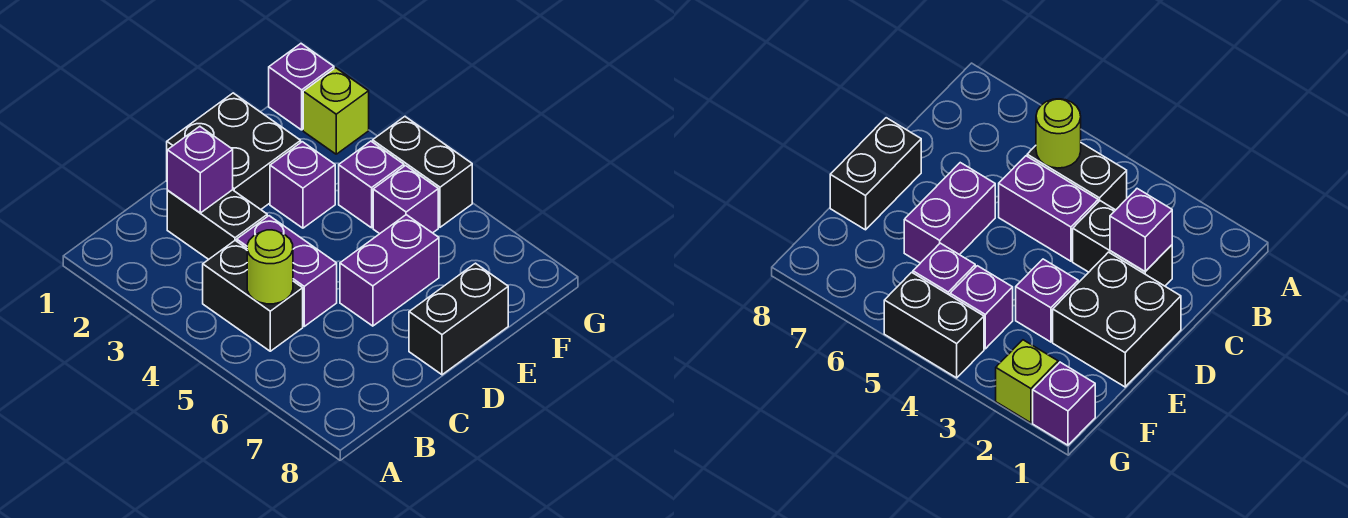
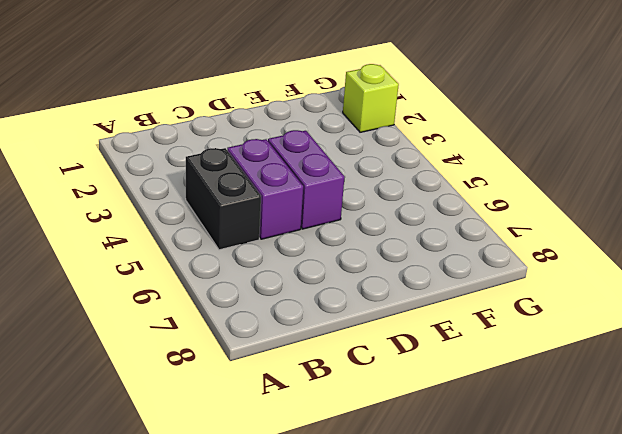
purple brick D4:D5 level 1 -> purple brick D6:E6 level 1
none -> black brick C2:C3 level 1
none -> black brick D1:E2 level 1
none -> black brick D8:E8 level 1

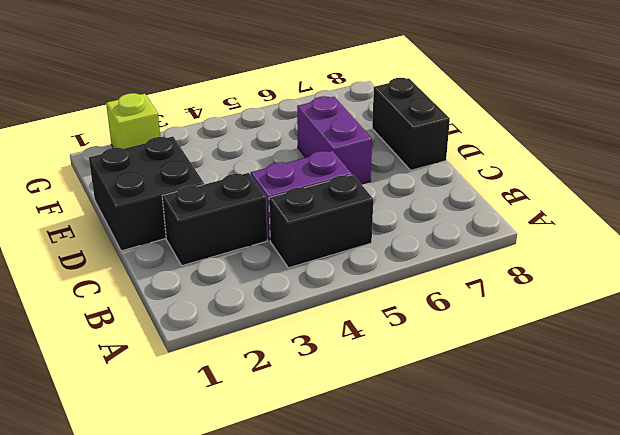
none -> purple brick E3 level 1
none -> purple brick F4 level 1
none -> purple brick F5 level 1

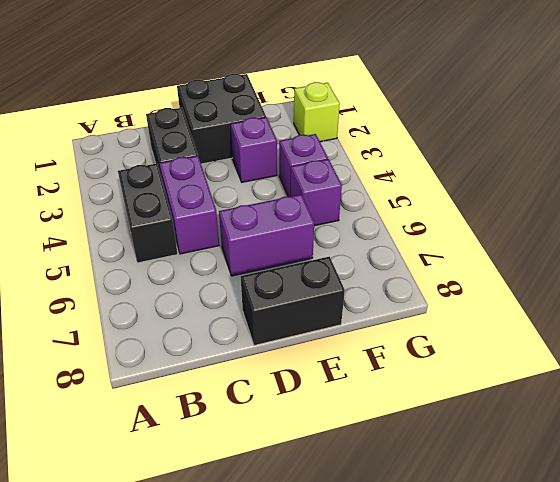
none -> purple brick G1 level 1
none -> black brick G4:G5 level 1
none -> lime round brick B5 level 2

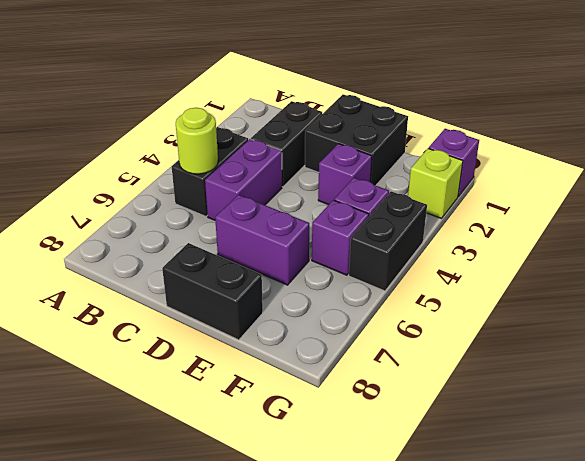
none -> purple brick C2 level 2

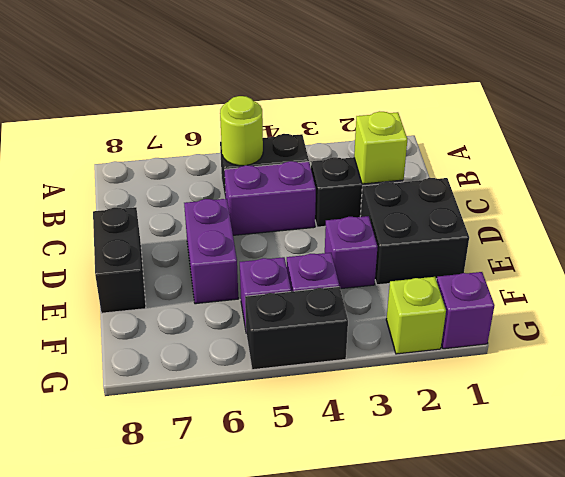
lime brick C2 level 2 -> purple brick C2 level 2

